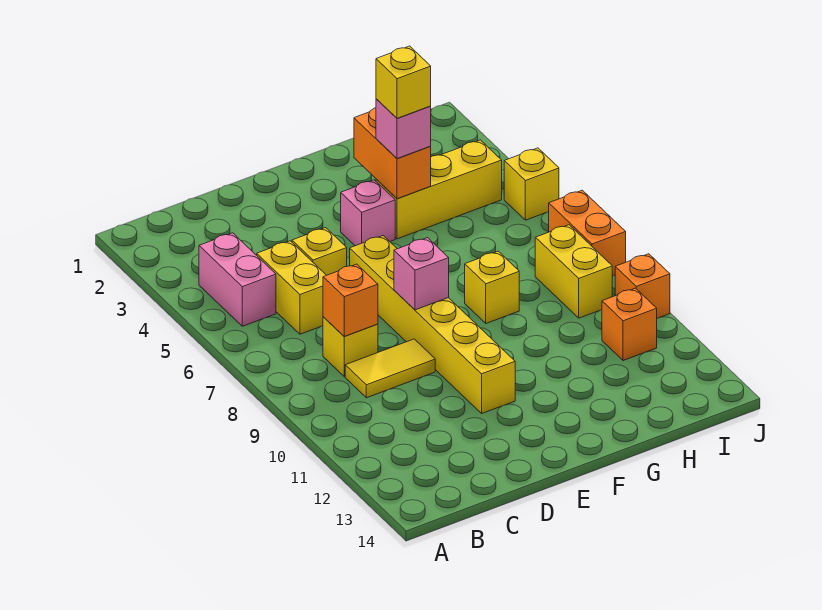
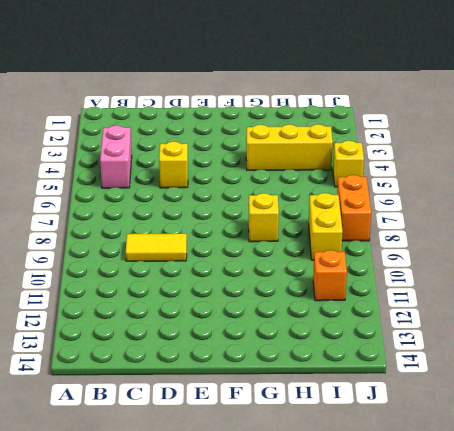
none -> yellow brick C5:C6 level 1
none -> yellow brick C8 level 1
none -> yellow brick E6:E11 level 1

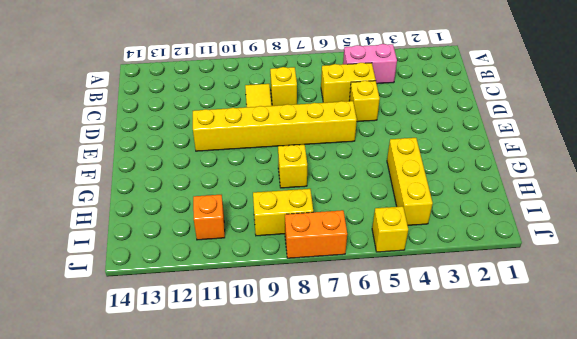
none -> pink brick F4 level 1
none -> orange brick J10 level 1
none -> orange brick C8 level 2

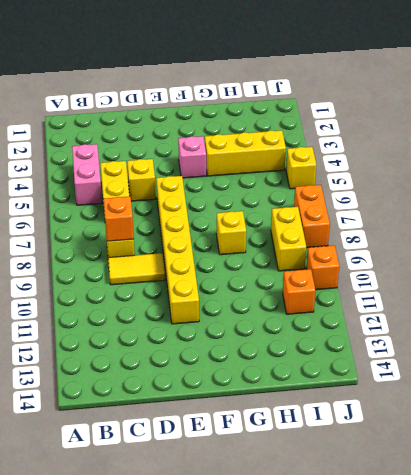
none -> pink brick E8 level 2
none -> orange brick G3:G4 level 2
none -> pink brick G4 level 3

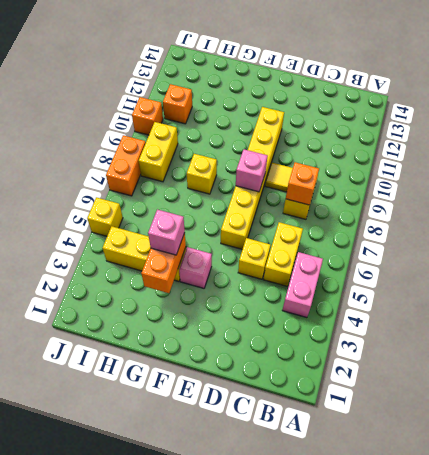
none -> yellow brick G4 level 4

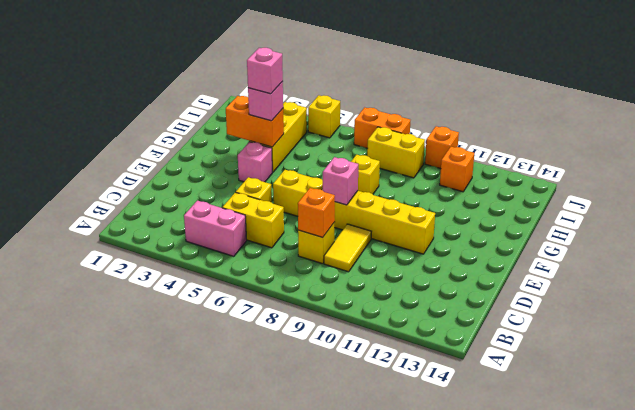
pink brick G4 level 4 -> yellow brick G4 level 4

